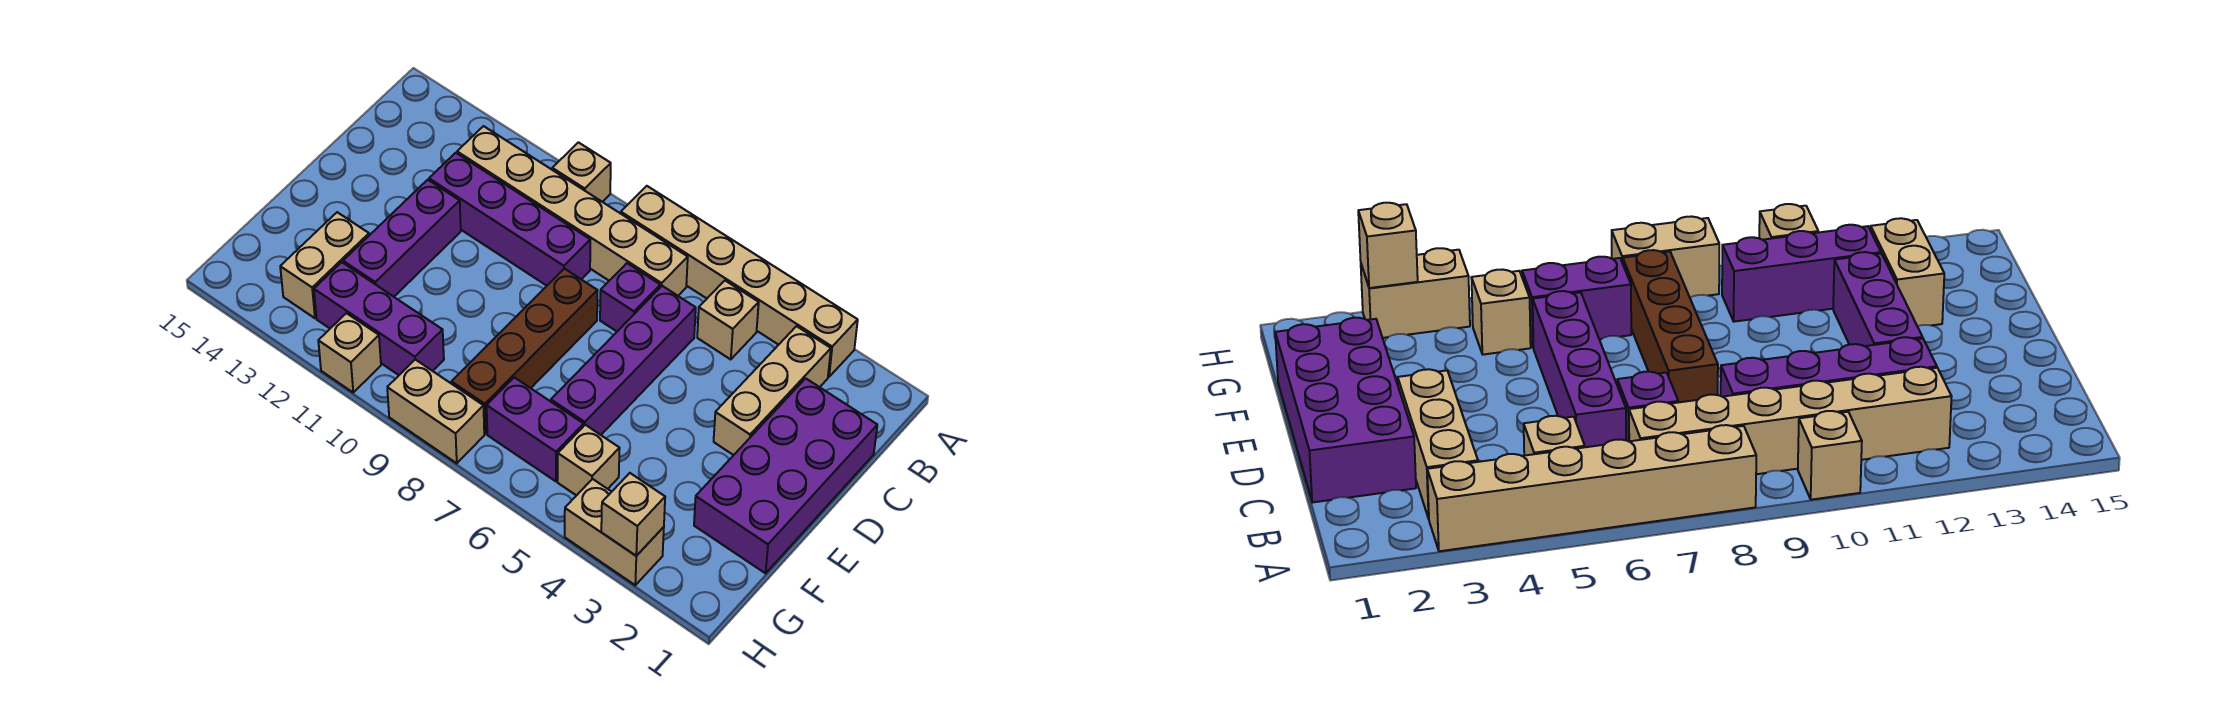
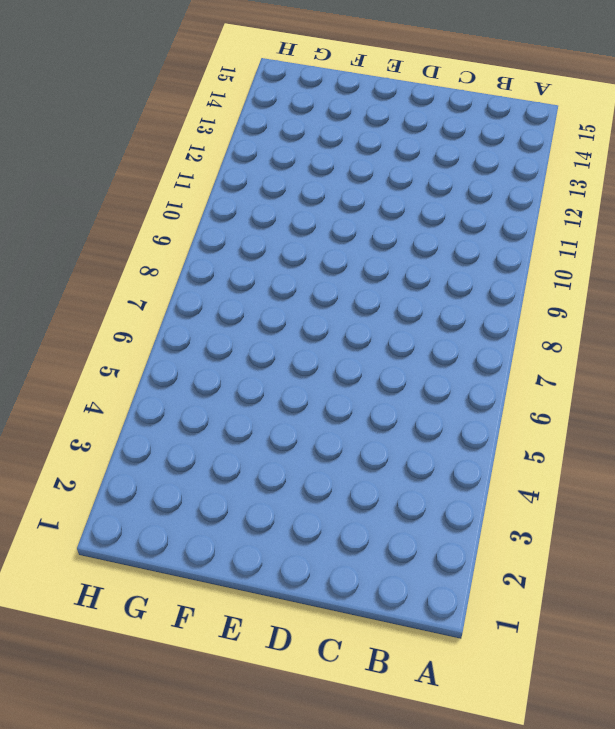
none -> tan brick A3:A8 level 1
none -> tan brick A10 level 1
none -> tan brick B3:D3 level 1

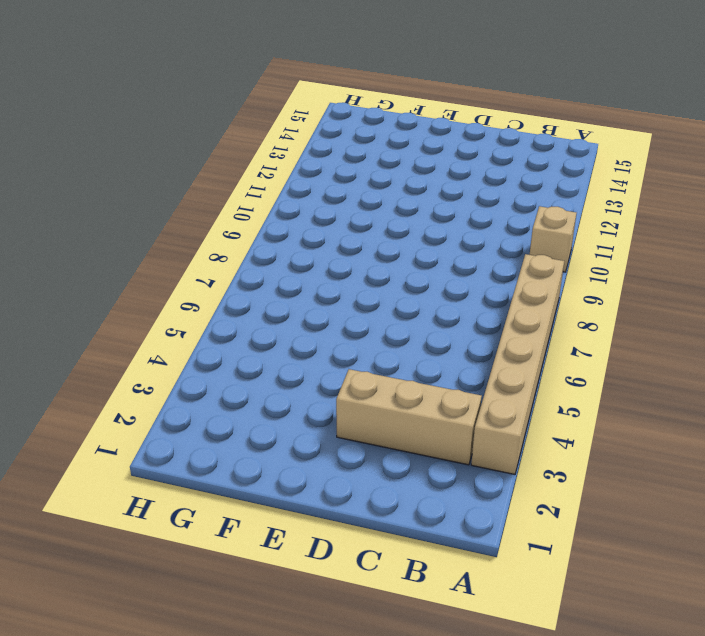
none -> tan brick B5 level 1
none -> tan brick B7:B12 level 1
none -> purple brick C1:F2 level 1

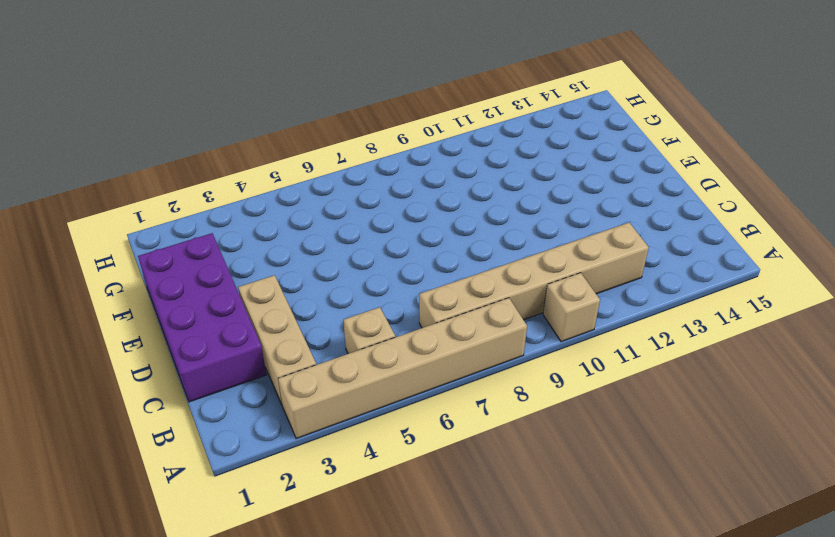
none -> purple brick C6:F6 level 1
none -> purple brick C7 level 1
none -> purple brick C9:C12 level 1

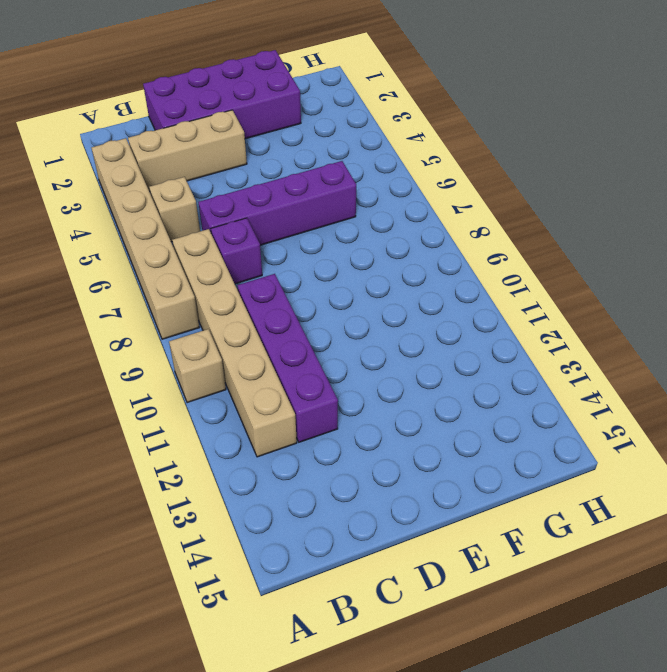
none -> brown brick D8:G8 level 1
none -> purple brick D12:F12 level 1
none -> tan brick F13:G13 level 1

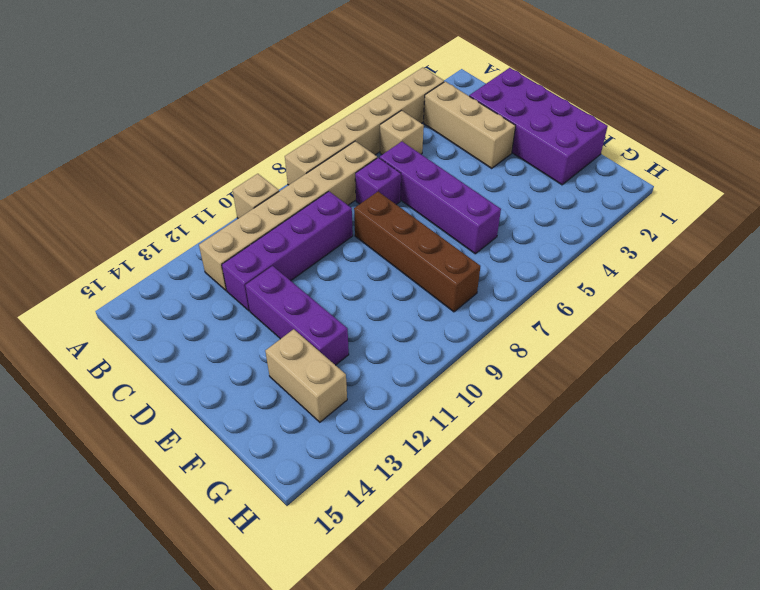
none -> tan brick G5 level 1
none -> purple brick G6:G7 level 1
none -> purple brick G10:G12 level 1

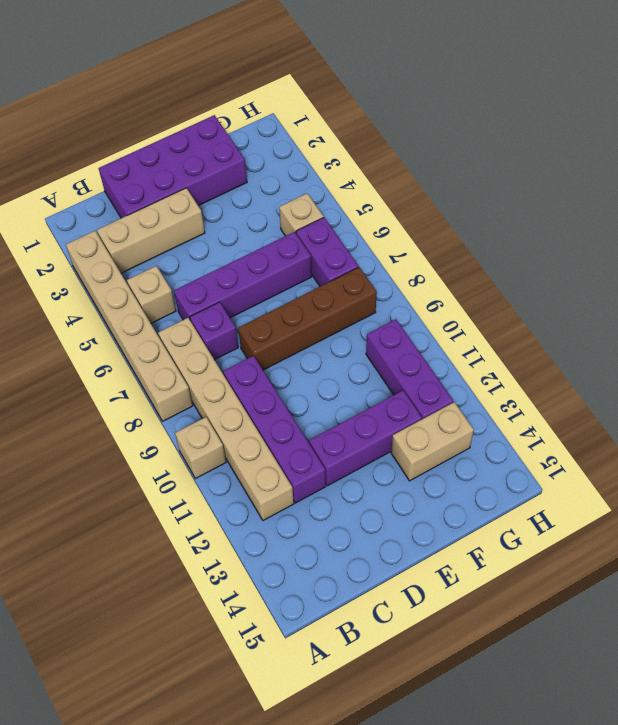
none -> tan brick H3:H4 level 1
none -> tan brick H8:H9 level 1
none -> tan brick H11 level 1

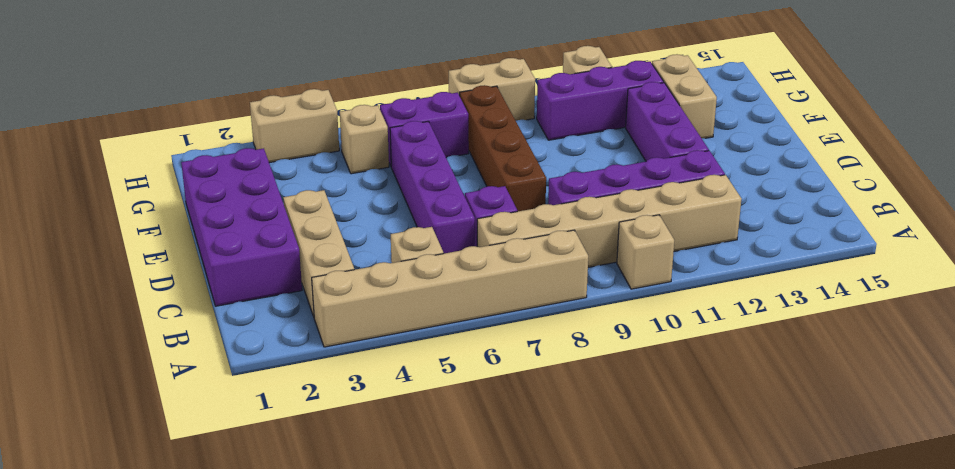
none -> tan brick H3 level 2

